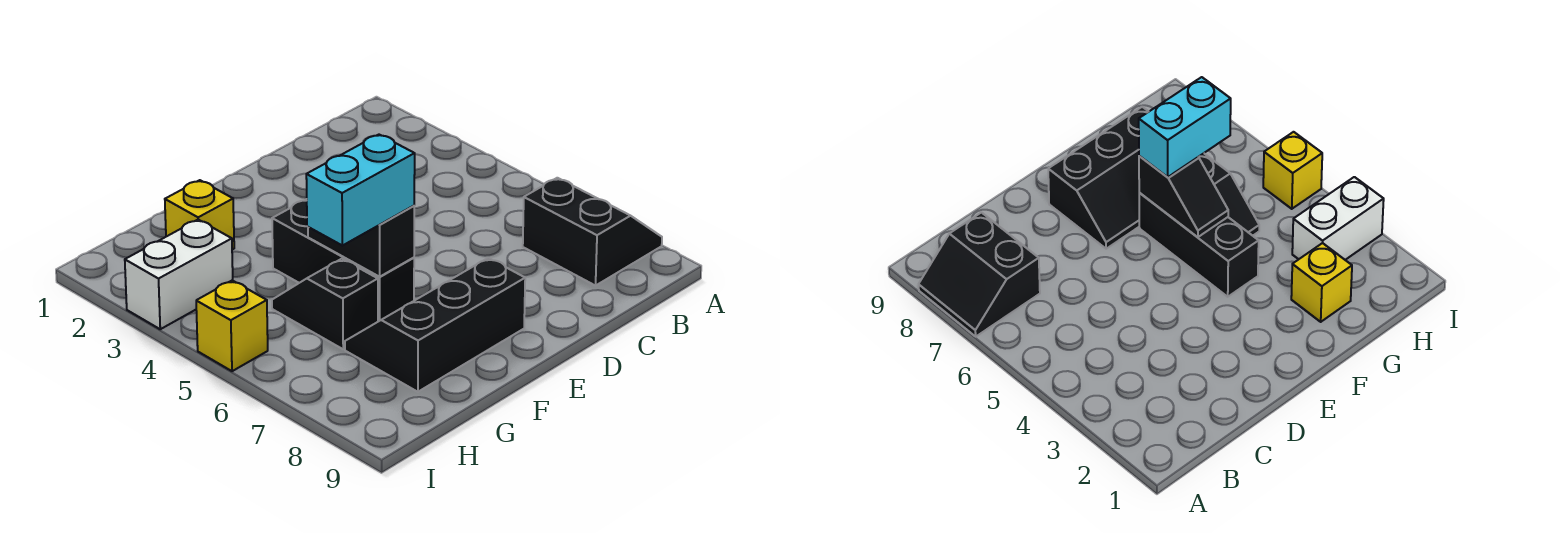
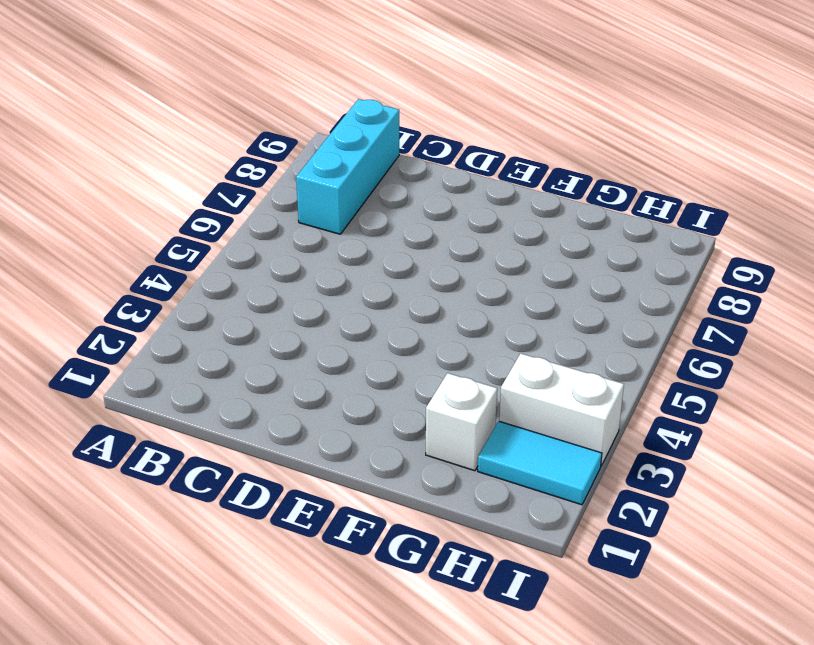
cyan brick B7:B9 level 1 -> black slope A7:B8 level 1 top B
white brick G2 level 1 -> yellow brick G2 level 1
cyan tile H2:I2 level 1 -> none
none -> black slope E7:G8 level 1 top 8
none -> black brick F4:F6 level 1

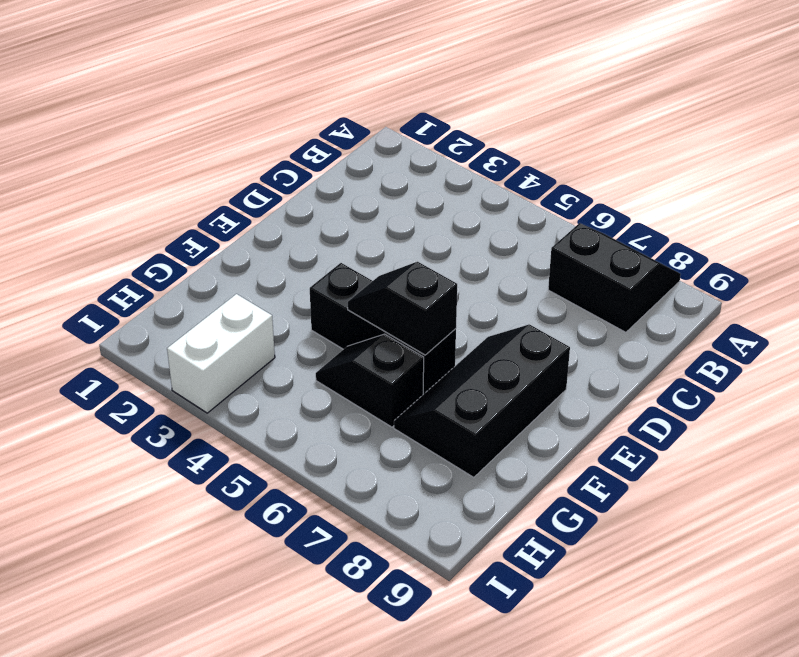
none -> yellow brick G2 level 1
none -> yellow brick I5 level 1

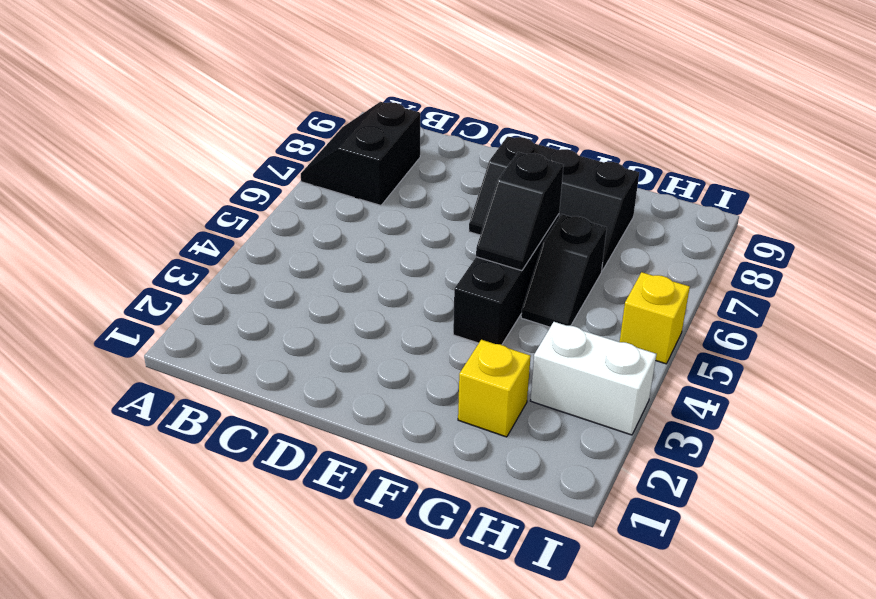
none -> cyan brick F6:G6 level 3

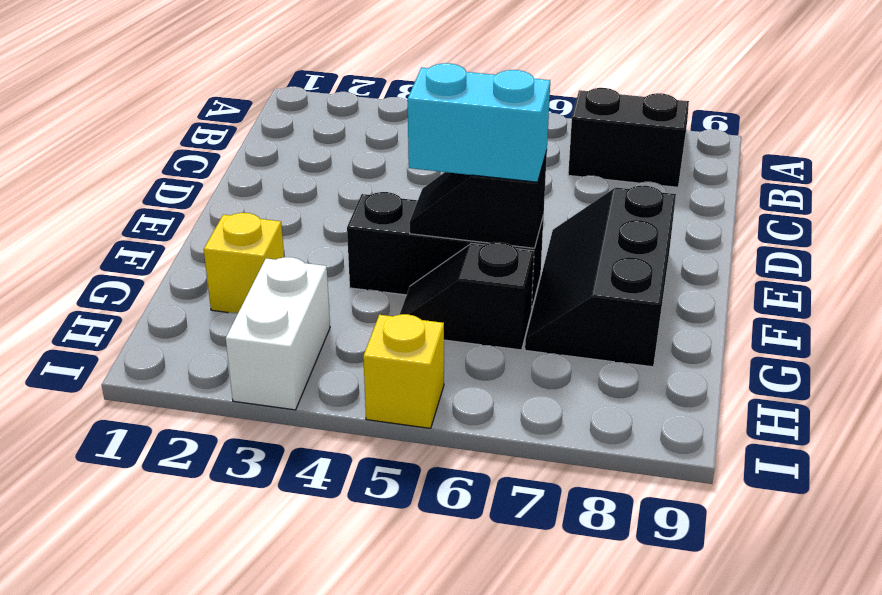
cyan brick F5:F6 level 3 -> cyan brick F6:G6 level 3

